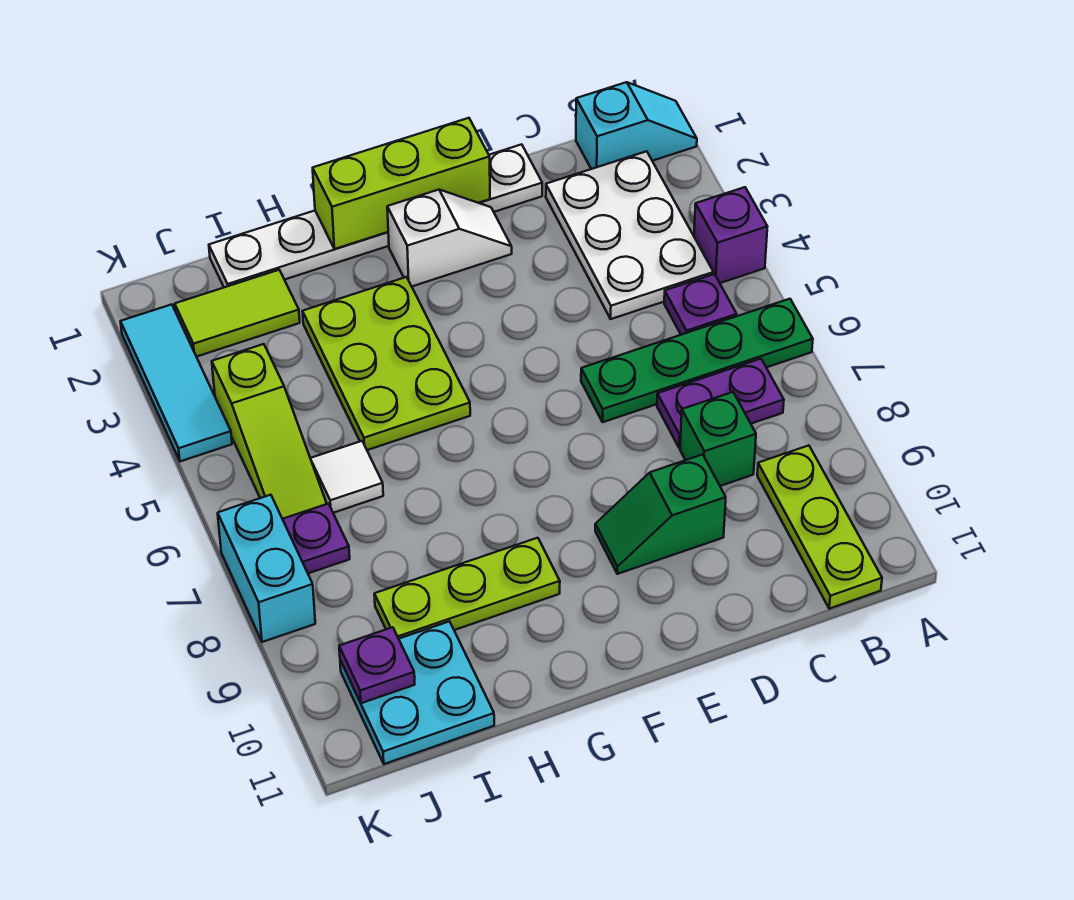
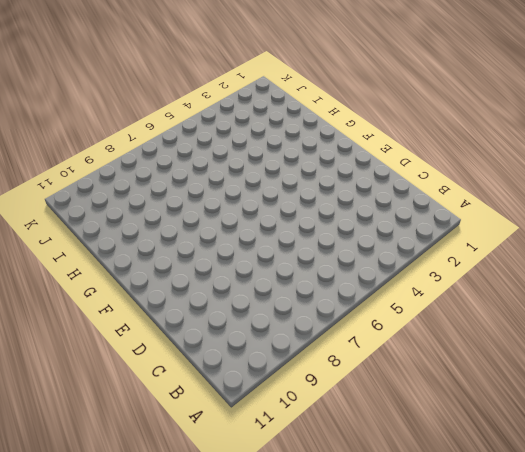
none -> cyan slope A1:B1 level 1 top B
none -> purple brick A4 level 1
none -> green plate A6:D6 level 1

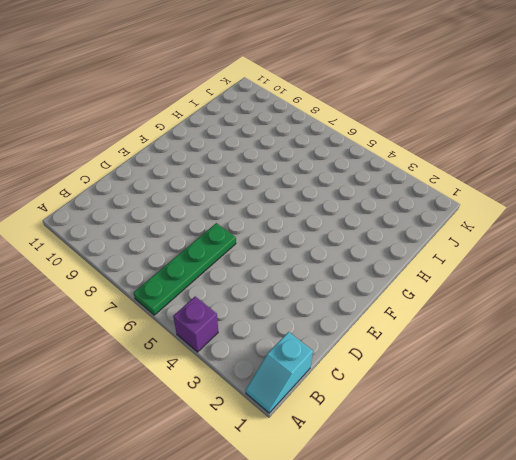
none -> white plate B2:C4 level 1
none -> purple plate B5 level 1
none -> purple plate B7:C7 level 1

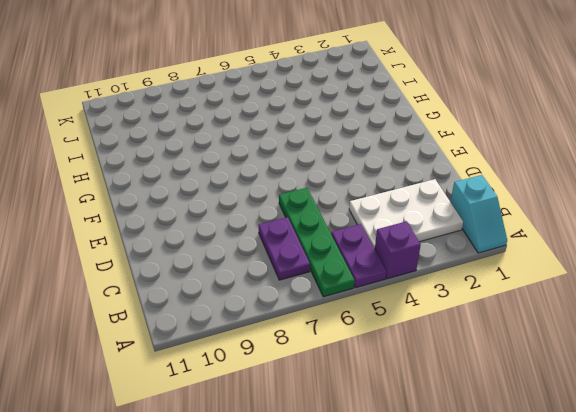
purple plate A5:B5 level 1 -> purple plate B5 level 1
none -> lime plate B9:B11 level 1
none -> green brick C8 level 1
none -> white plate D1:I1 level 1

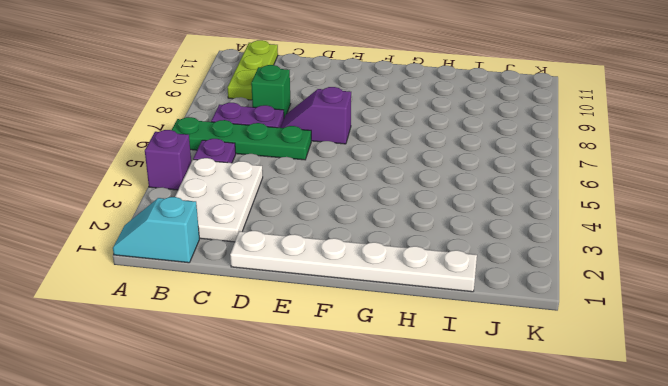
purple slope D7:E7 level 1 top E -> none
none -> green slope D9:E9 level 1 top D
none -> white slope E2:F2 level 1 top F
none -> lime plate G3:H5 level 1

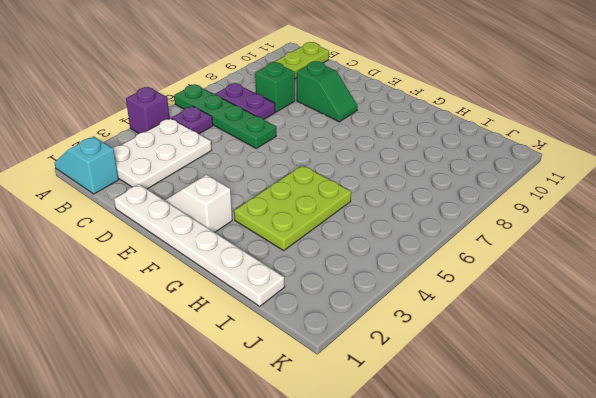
none -> lime plate G9:I9 level 1
none -> lime tile I2:J2 level 1
none -> white tile I6 level 1

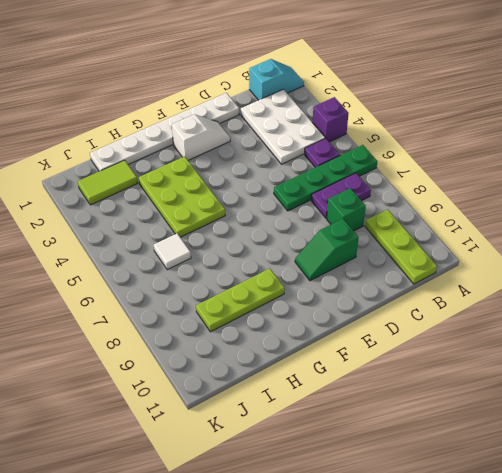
none -> cyan plate I10:J11 level 1
none -> lime slope J4:J6 level 1 top 4
none -> purple plate J7 level 1

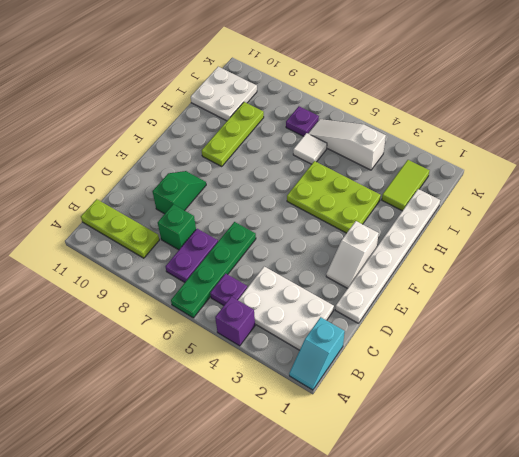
white plate I10:J11 level 1 -> cyan plate I10:J11 level 1
white slope J4:J6 level 1 top 4 -> lime slope J4:J6 level 1 top 4
none -> cyan tile K2:K4 level 1
none -> cyan brick K7:K8 level 1
none -> lime brick E1:G1 level 2

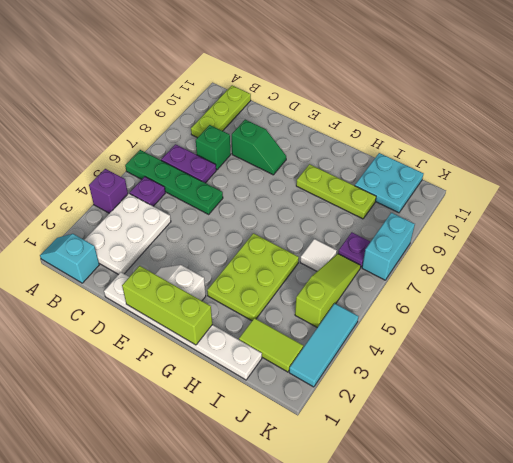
none -> purple plate J10 level 2

